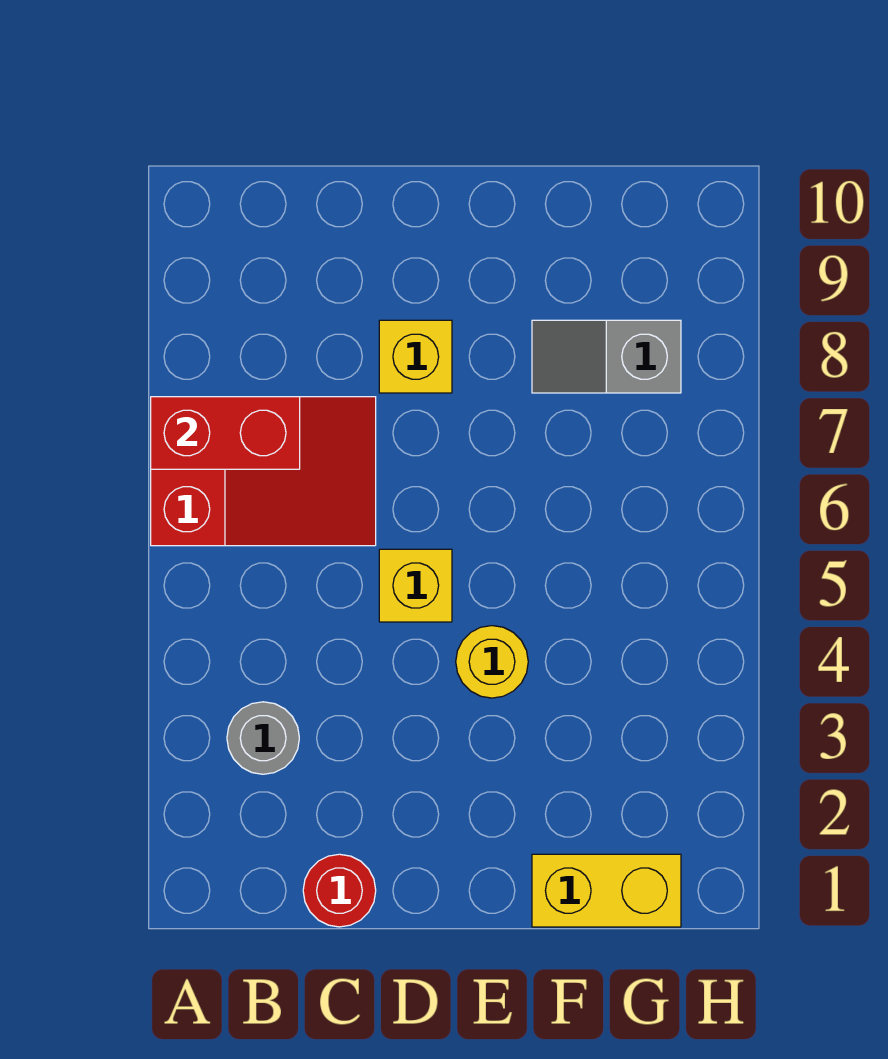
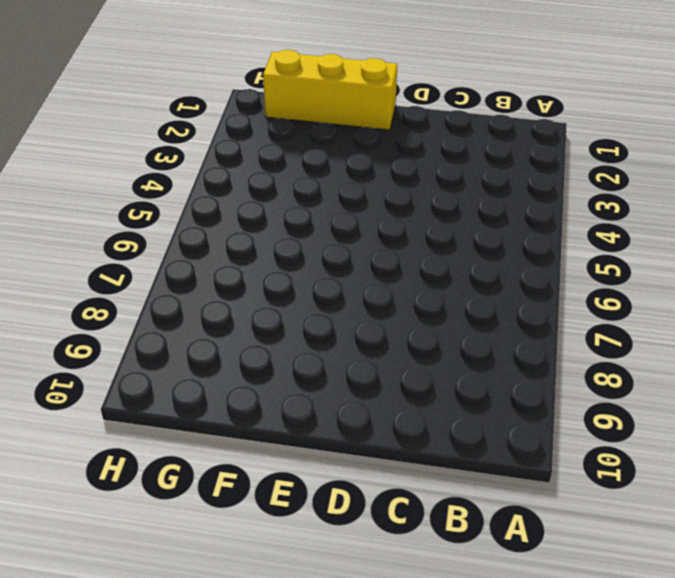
yellow brick E1:G1 level 1 -> yellow brick F1:G1 level 1
none -> red slope A6:C7 level 1 top A
none -> grey round brick B3 level 1

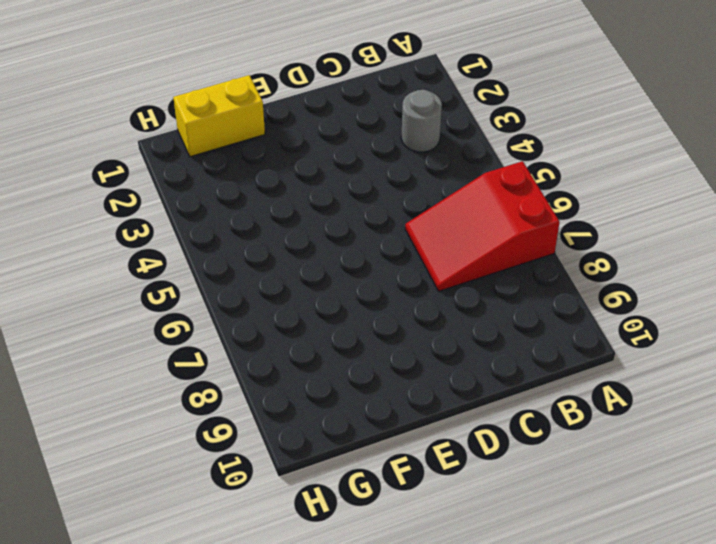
none -> red round brick C1 level 1
none -> yellow brick D5 level 1

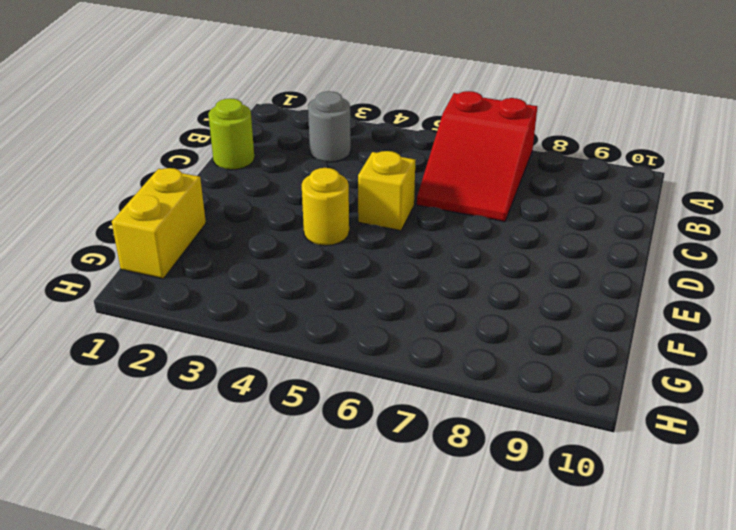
lime round brick C1 level 1 -> red round brick C1 level 1
none -> yellow brick D8 level 1
none -> grey slope F8:G8 level 1 top G

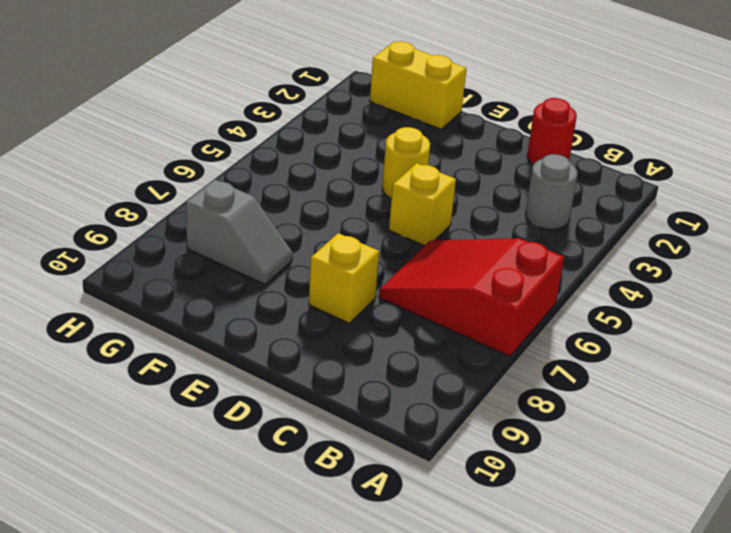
none -> red brick A7:B7 level 2

